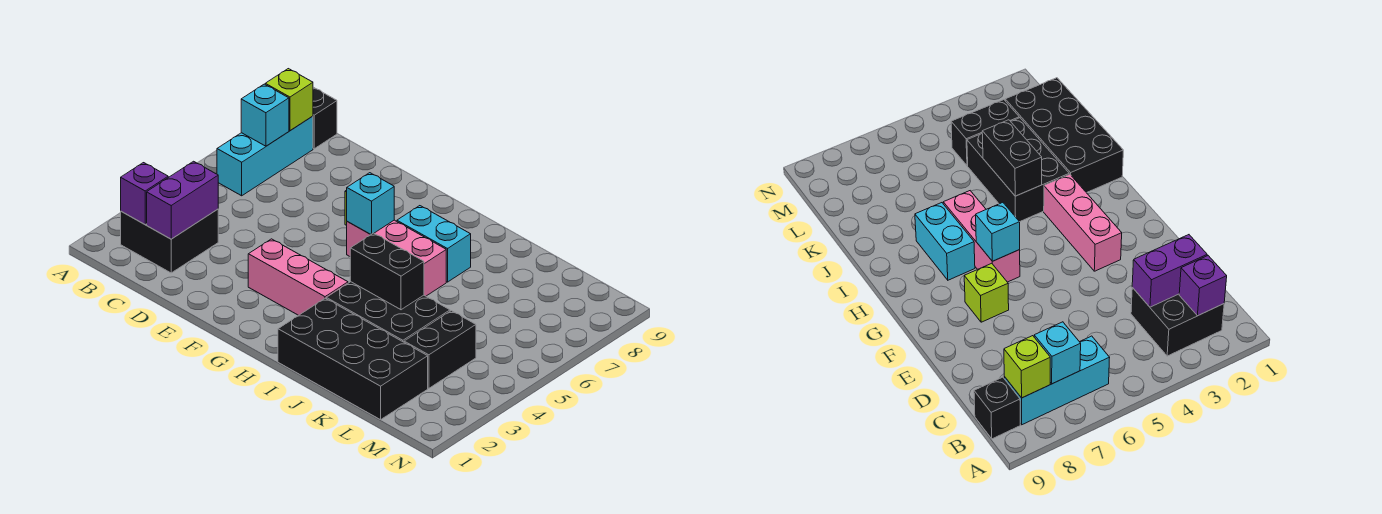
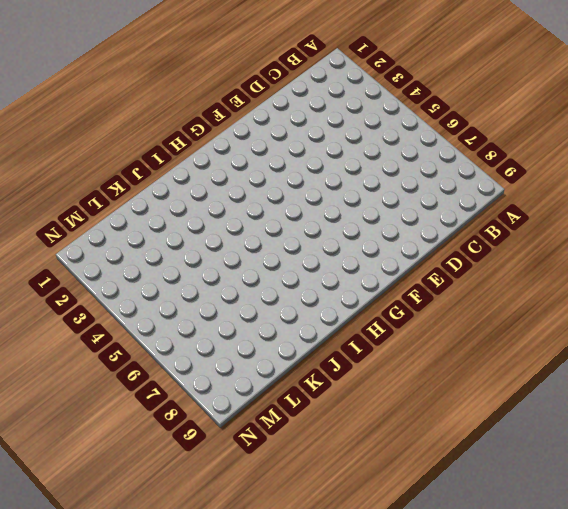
none -> black brick B2:C3 level 1
none -> cyan brick B6:B8 level 1
none -> black brick B9 level 1

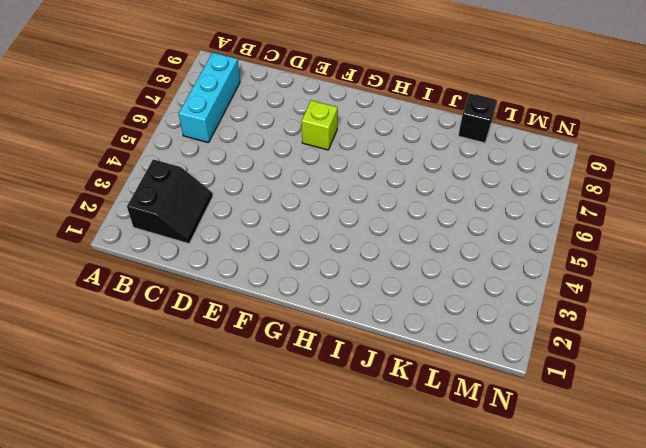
black slope B2:C3 level 1 top B -> black brick B2:C3 level 1
black brick K9 level 1 -> black brick B9 level 1
none -> pink brick F3:H3 level 1
none -> pink brick G6:I6 level 1
none -> cyan brick H7:I7 level 1

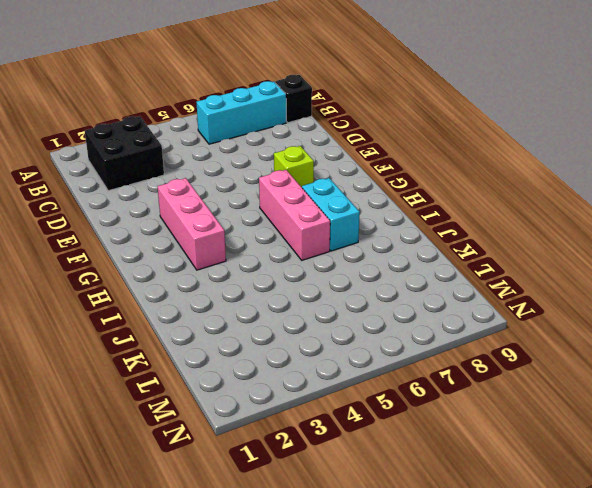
none -> black brick I1:L2 level 1
none -> black brick I3:K4 level 1
none -> black brick L3:L4 level 1

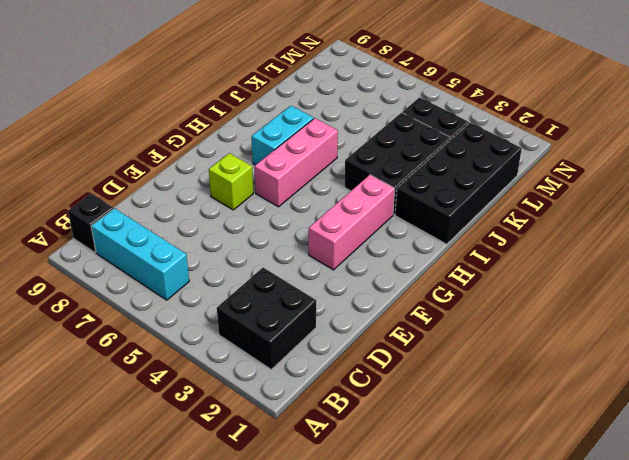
none -> purple brick B2 level 2
none -> cyan brick B7 level 2
none -> lime brick B8 level 2

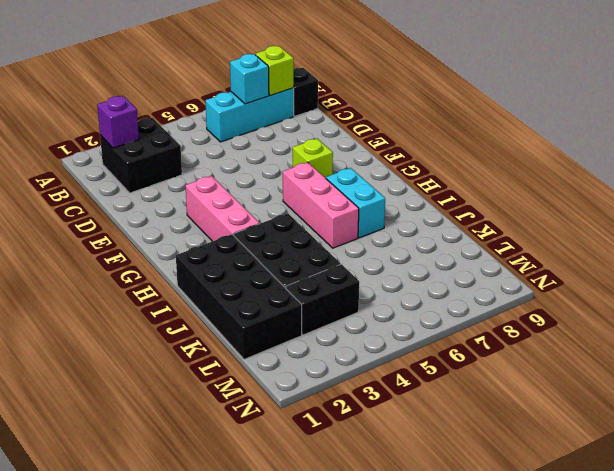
none -> purple brick C2:C3 level 2
none -> cyan brick G6 level 2
none -> black brick I4:J4 level 2

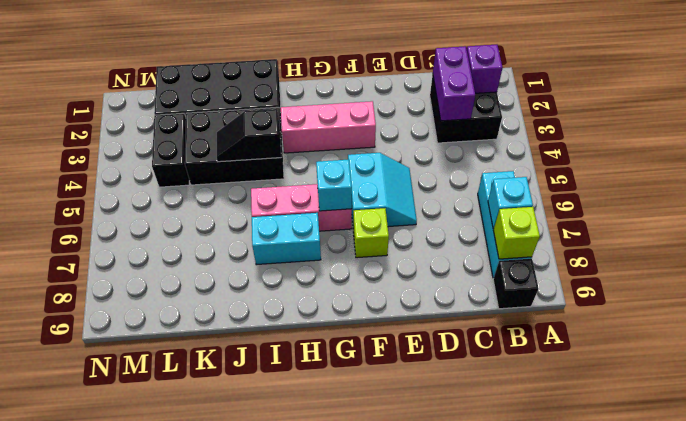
cyan slope E5:F6 level 1 top F -> none
black slope I4:J4 level 2 top I -> black brick I4:J4 level 2

